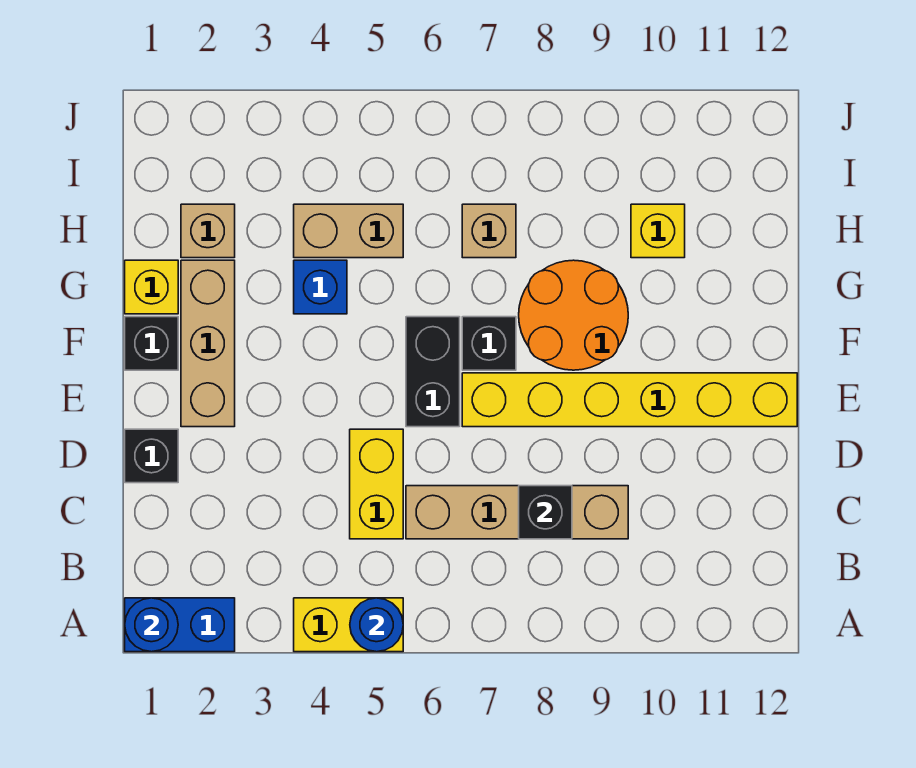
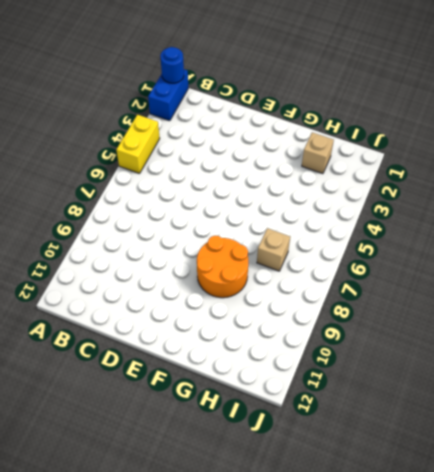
none -> yellow brick C5:D5 level 1
none -> tan brick C6:C9 level 1
none -> black brick D1 level 1

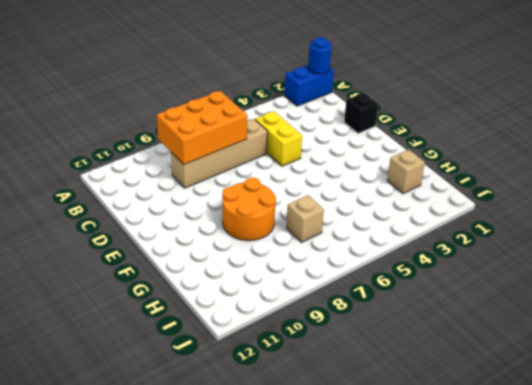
orange brick B7:C9 level 2 -> black brick C8 level 2
none -> yellow brick A4:A5 level 1
none -> tan brick E2:G2 level 1
none -> black brick E6:F6 level 1

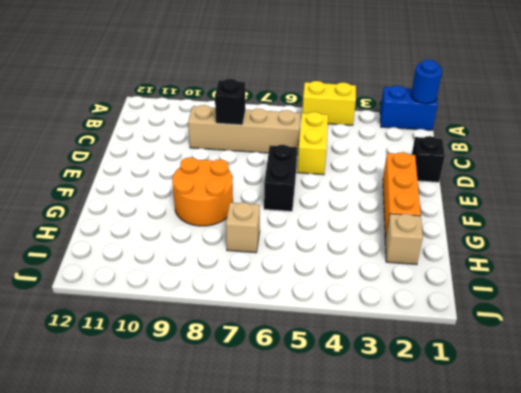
orange brick E2:G2 level 1 -> tan brick E2:G2 level 1
none -> yellow brick E7:E12 level 1
none -> black brick F1 level 1
none -> black brick F7 level 1

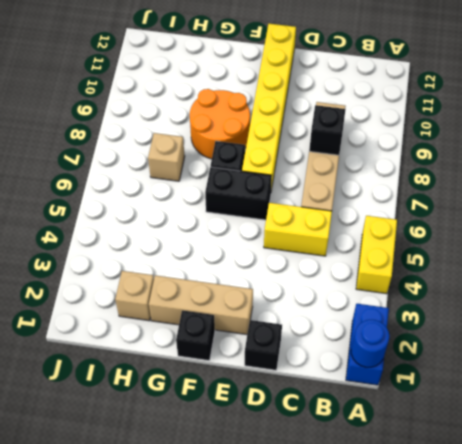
none -> yellow brick G1 level 1
none -> blue brick G4 level 1
none -> tan brick H4:H5 level 1

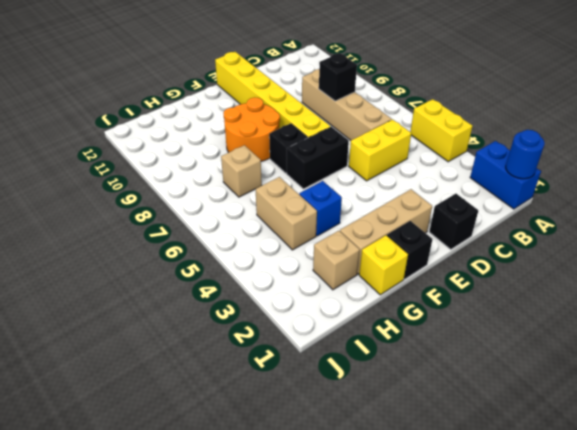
none -> yellow brick H10 level 1
none -> blue round brick A5 level 2

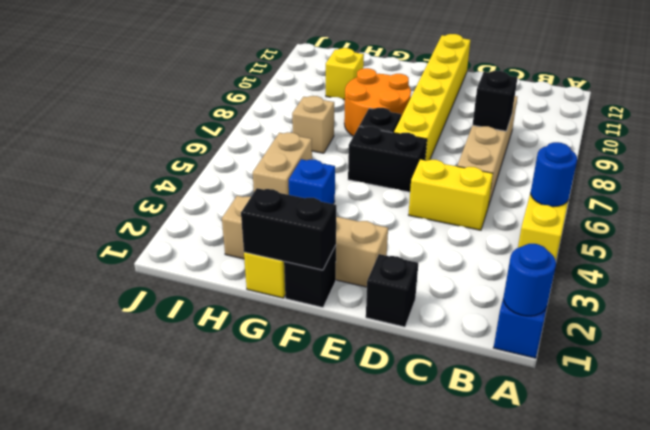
black brick F1:G1 level 2 -> none

